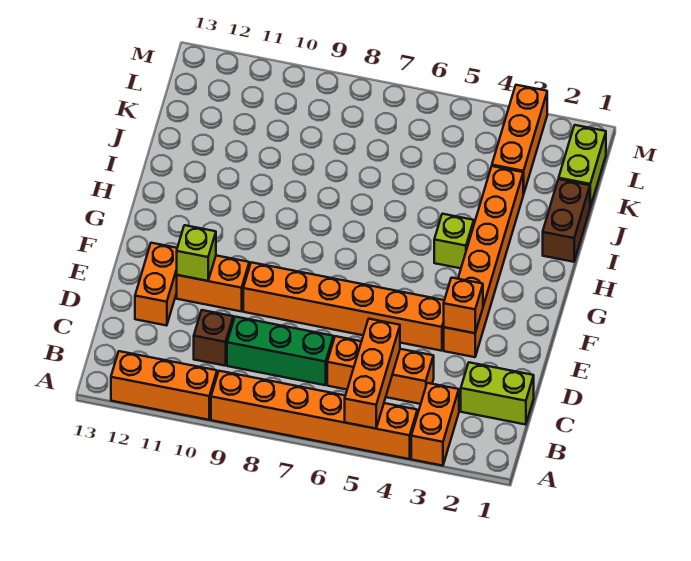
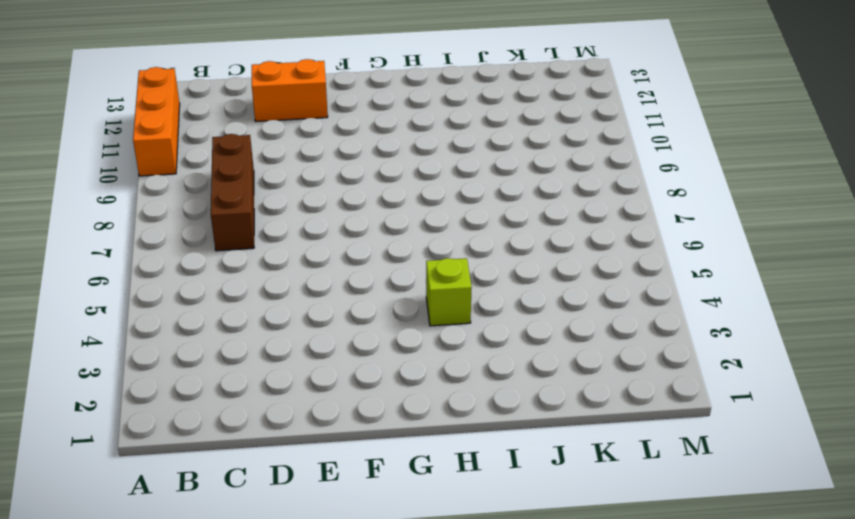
brown brick C7:C9 level 1 -> green brick C7:C9 level 1
none -> orange brick A3:B3 level 1
none -> orange brick A4:A9 level 1
none -> lime brick C1:C2 level 1

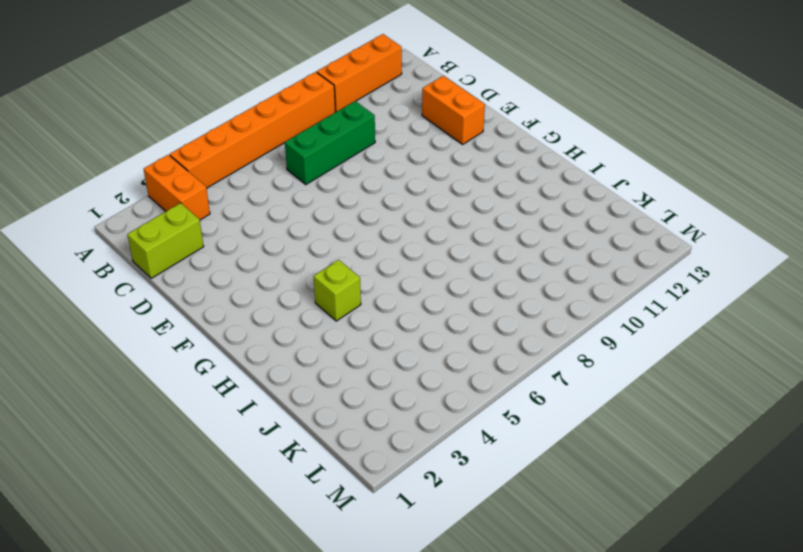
none -> orange brick C4:C6 level 1
none -> brown brick C10 level 1
none -> orange brick E3:J3 level 1

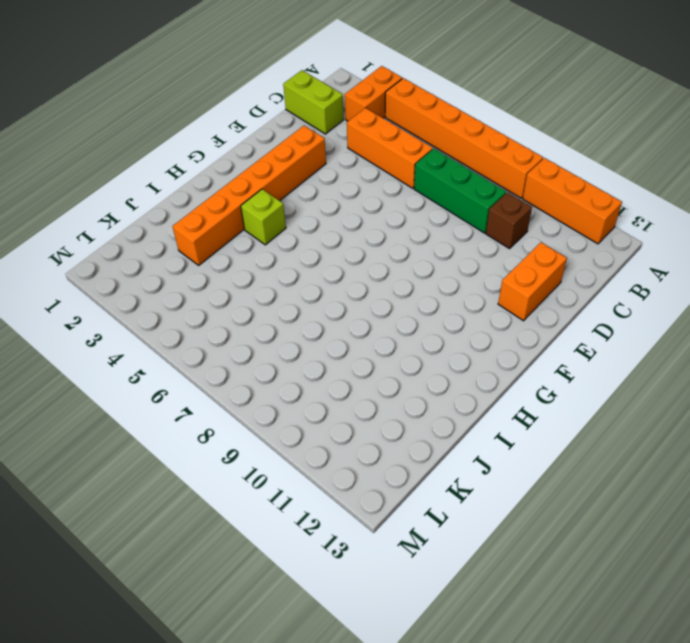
none -> orange brick E4:E9 level 1
none -> orange brick E10:E11 level 1
none -> brown brick I1:J1 level 1

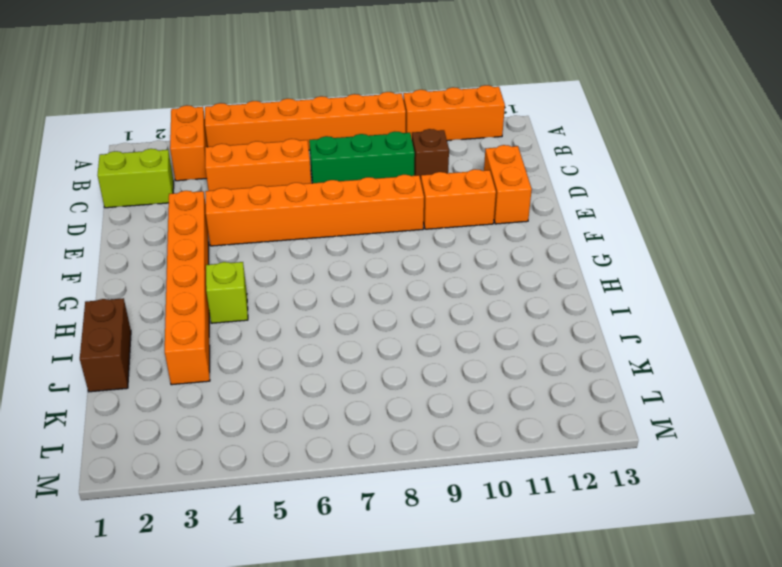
none -> lime brick K1:L1 level 1
none -> orange brick K3:M3 level 1
none -> orange brick A5:C5 level 2

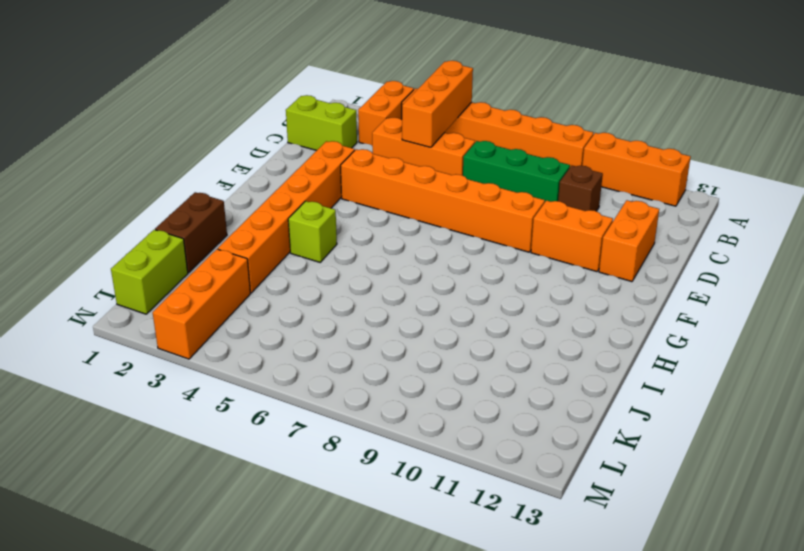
none -> orange brick E3 level 2
none -> lime brick E11 level 2

